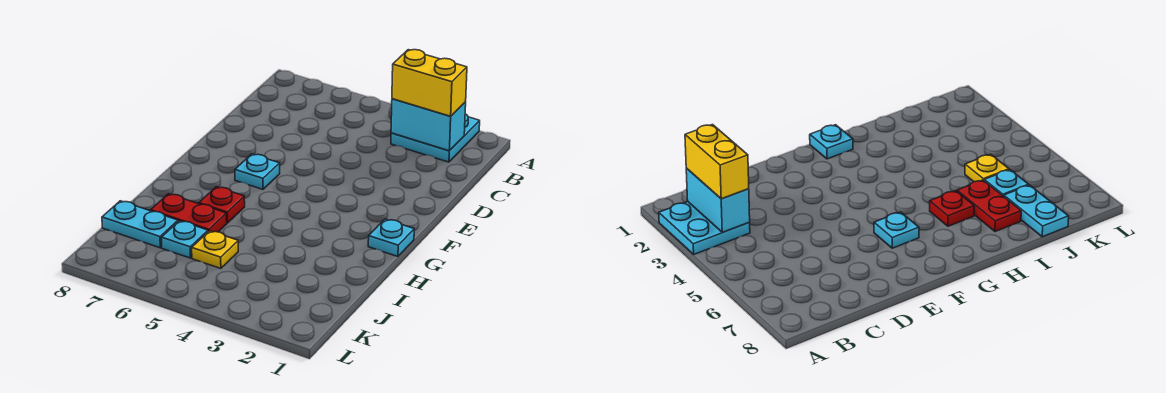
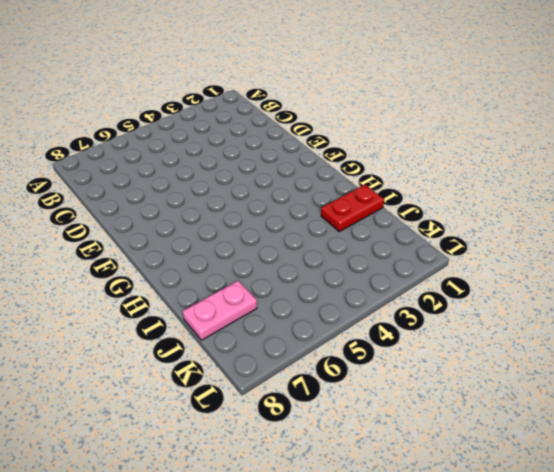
red plate I1:I2 level 1 -> red plate I6:I7 level 1
pink plate J7:J8 level 1 -> cyan plate J7:J8 level 1
none -> cyan plate A2:B3 level 1
none -> cyan plate F6 level 1

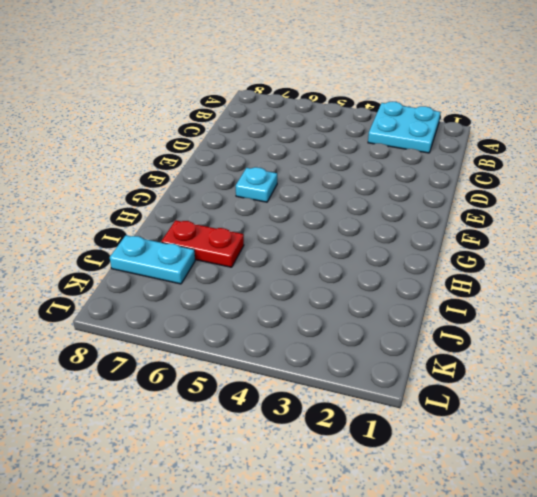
none -> cyan plate G1 level 1
none -> red plate H6 level 1

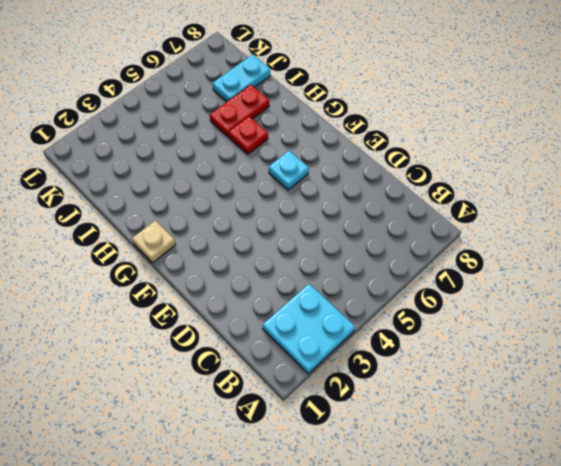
tan plate G1 level 1 -> cyan plate G1 level 1
none -> yellow plate J5 level 1
none -> cyan plate J6 level 1

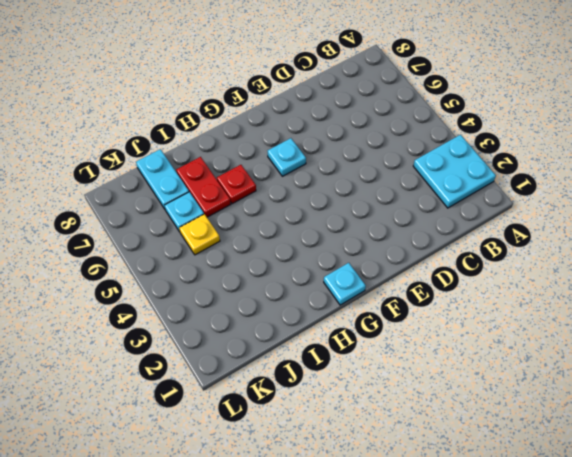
none -> cyan brick B2:B3 level 2
none -> yellow brick B2:B3 level 3

